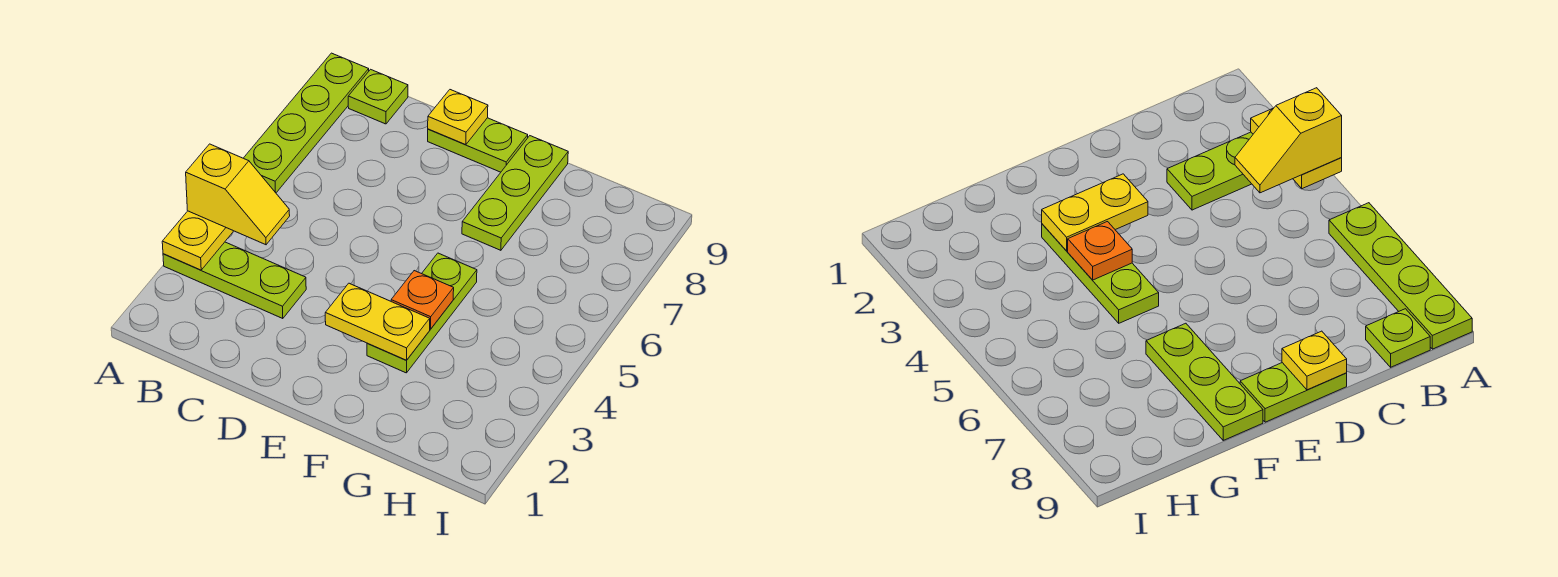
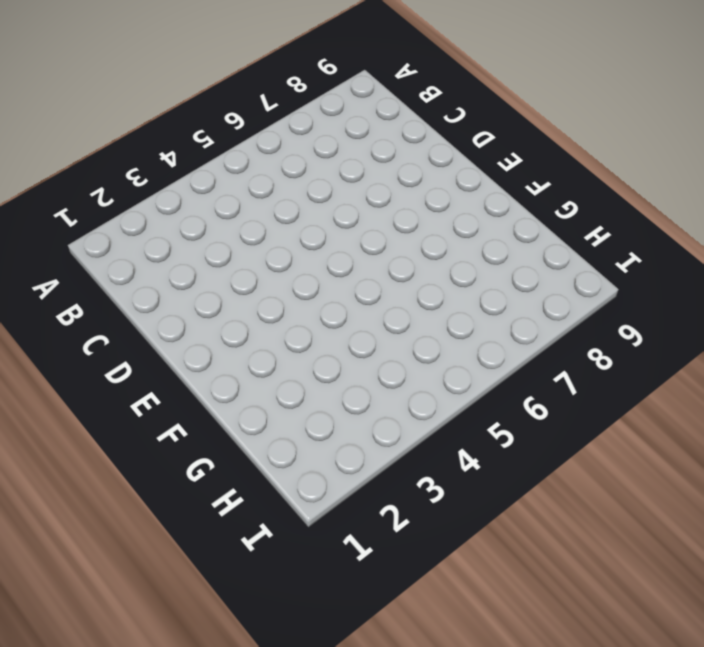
none -> lime plate A3:C3 level 1
none -> lime plate A6:A9 level 1

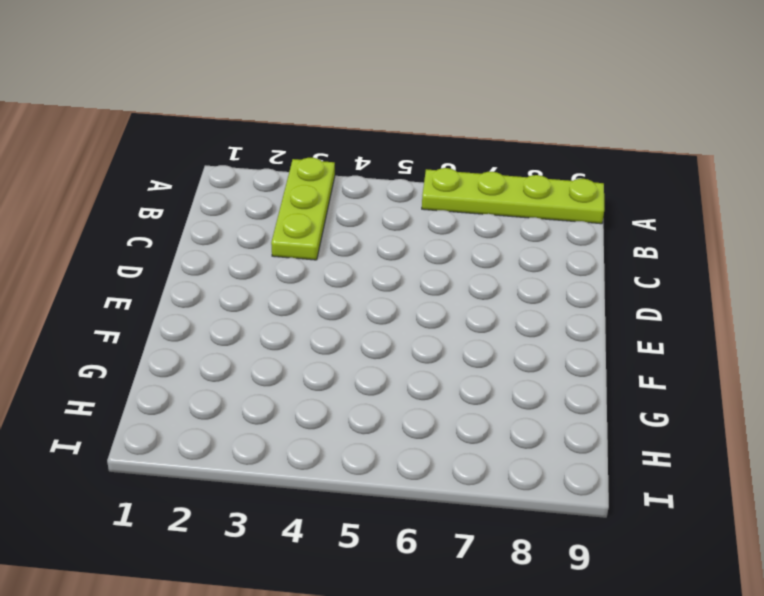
none -> lime plate B9 level 1
none -> lime plate D9:E9 level 1

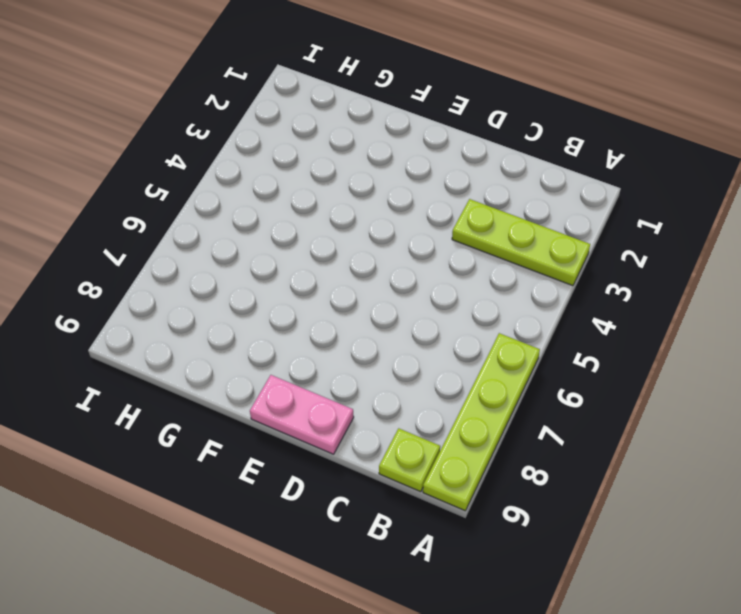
pink plate D9:E9 level 1 -> lime plate D9:E9 level 1
none -> lime plate F3:F5 level 1
none -> lime plate F7:F9 level 1

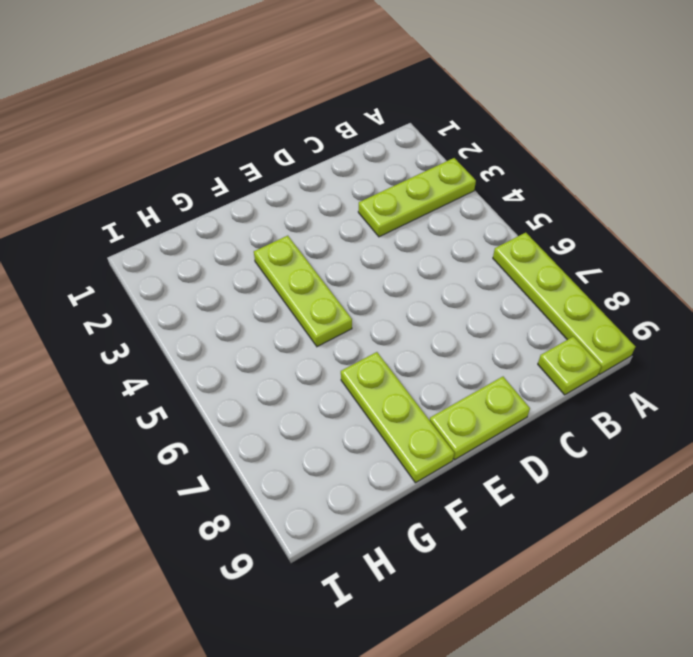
none -> yellow plate A3:A4 level 2
none -> yellow plate D9 level 2

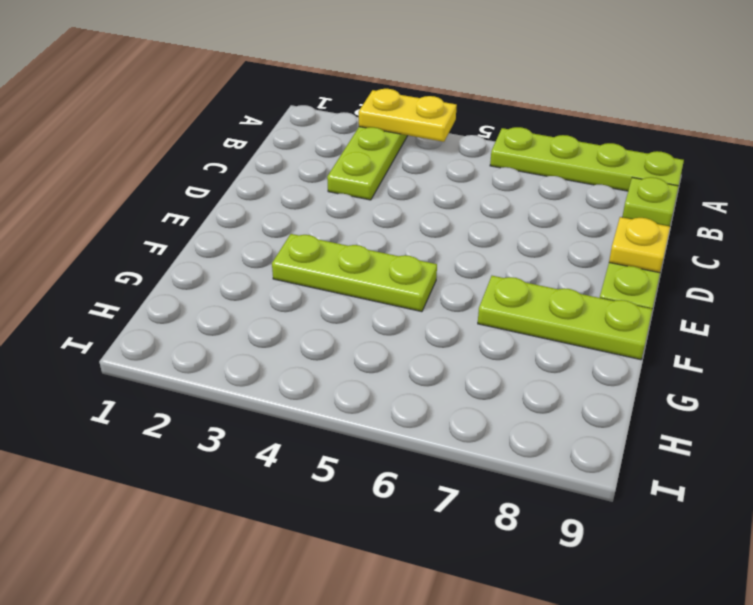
none -> yellow plate E3:F3 level 2
none -> orange plate F4 level 2

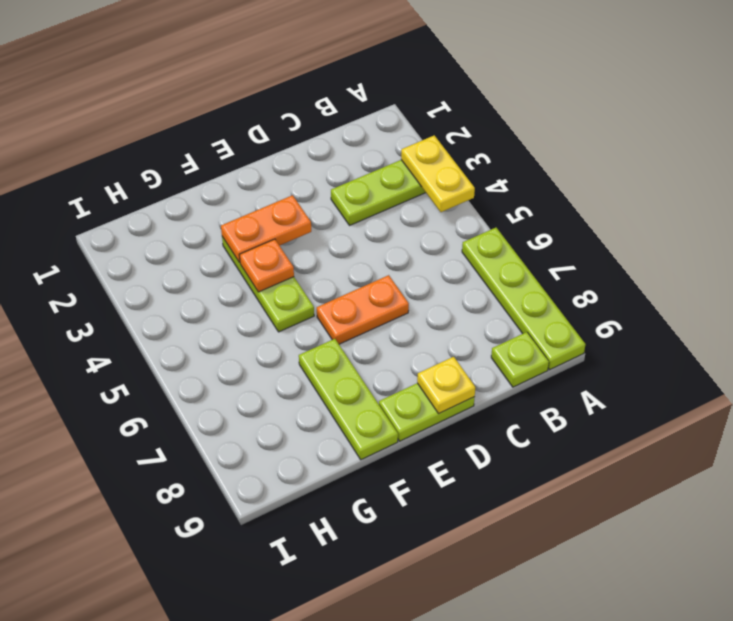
orange plate D6:E6 level 1 -> none
orange plate E3:F3 level 2 -> yellow plate E3:F3 level 2
none -> yellow slope A4:B4 level 3 top A

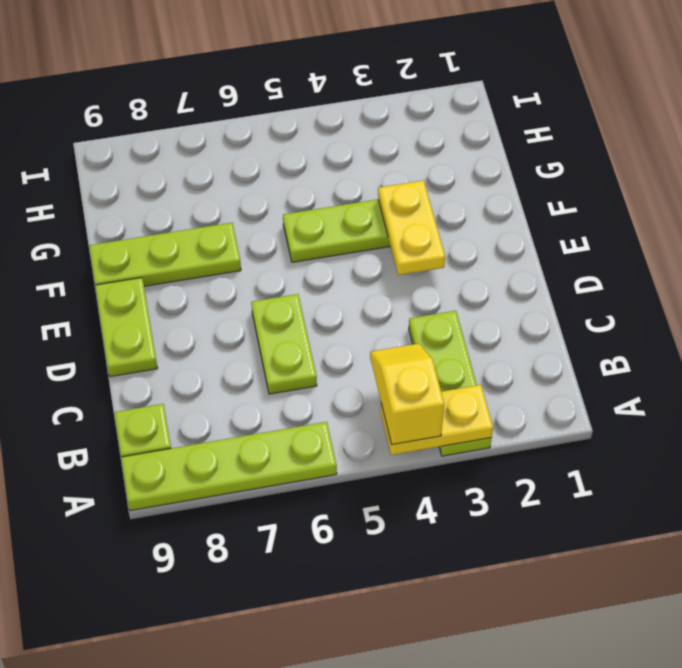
lime plate C6:D6 level 1 -> none
none -> yellow plate D9 level 2
none -> orange plate F4 level 2

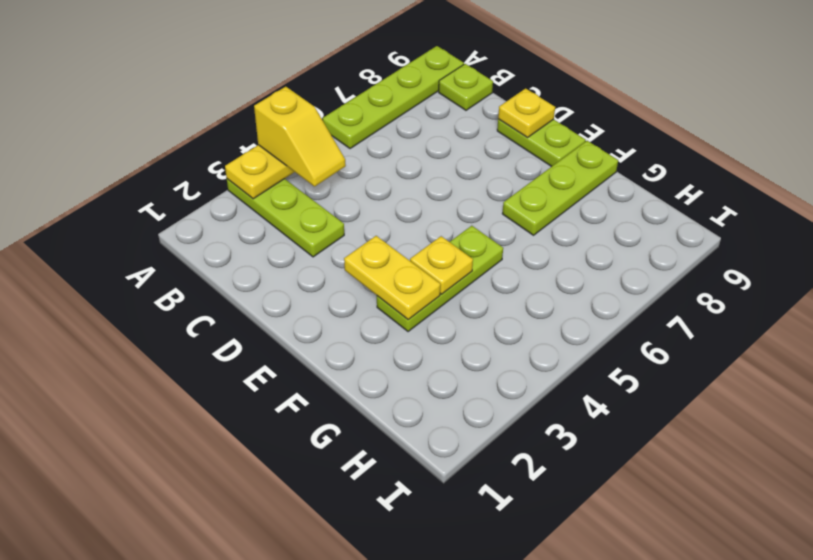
yellow plate F4 level 2 -> orange plate F4 level 2

